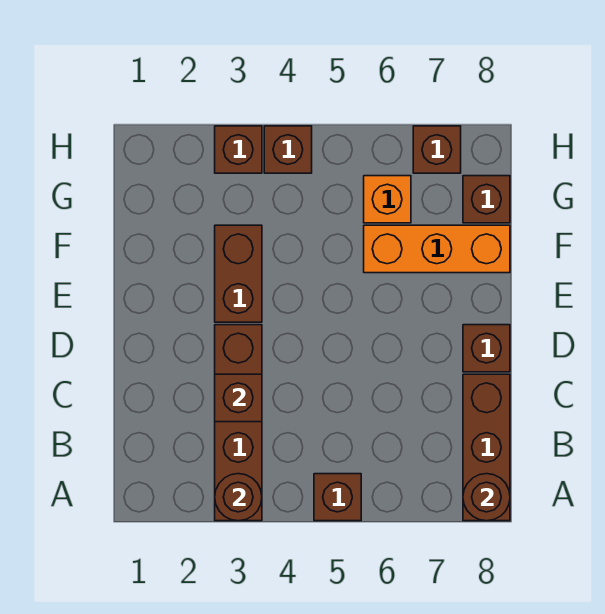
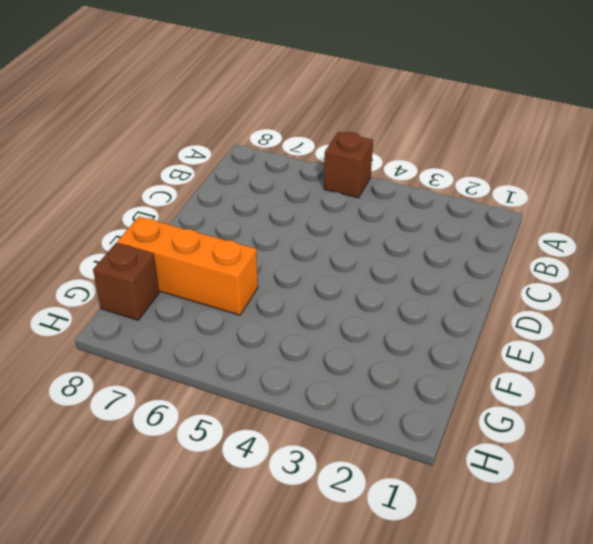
none -> brown brick A3:D3 level 1
none -> brown brick A8:C8 level 1
none -> brown brick D8 level 1

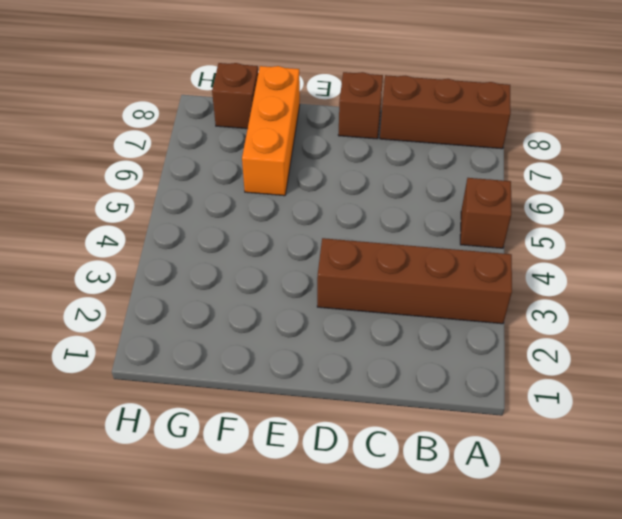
none -> brown brick E3:F3 level 1
none -> orange brick G6 level 1
none -> brown brick H3 level 1

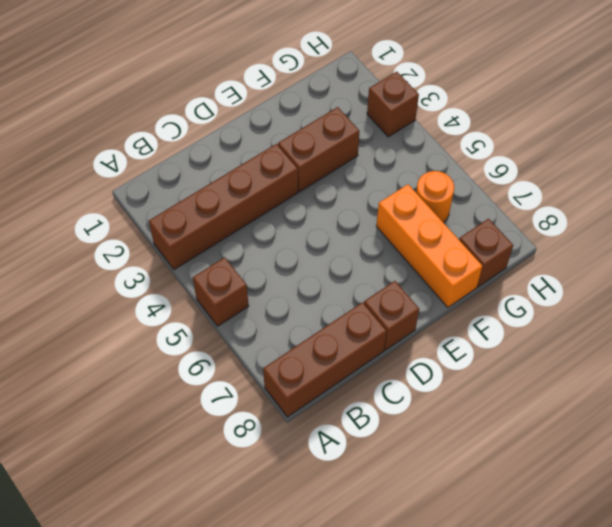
orange round brick G6 level 1 -> orange brick G6 level 1
none -> brown brick H4 level 1
none -> brown brick H7 level 1
none -> brown round brick A3 level 2

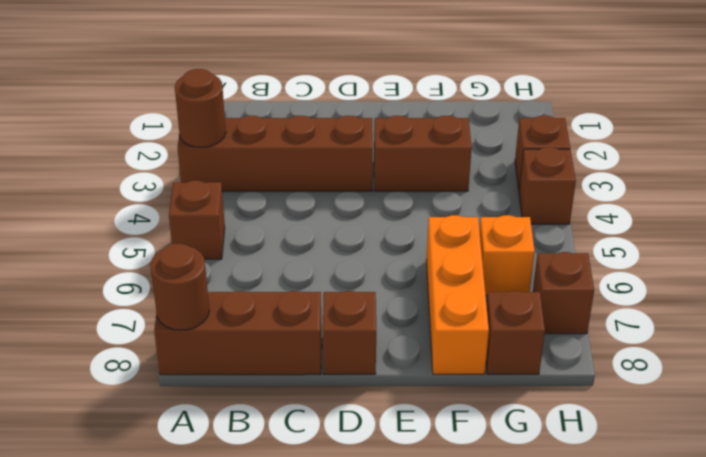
none -> brown brick C3 level 2

